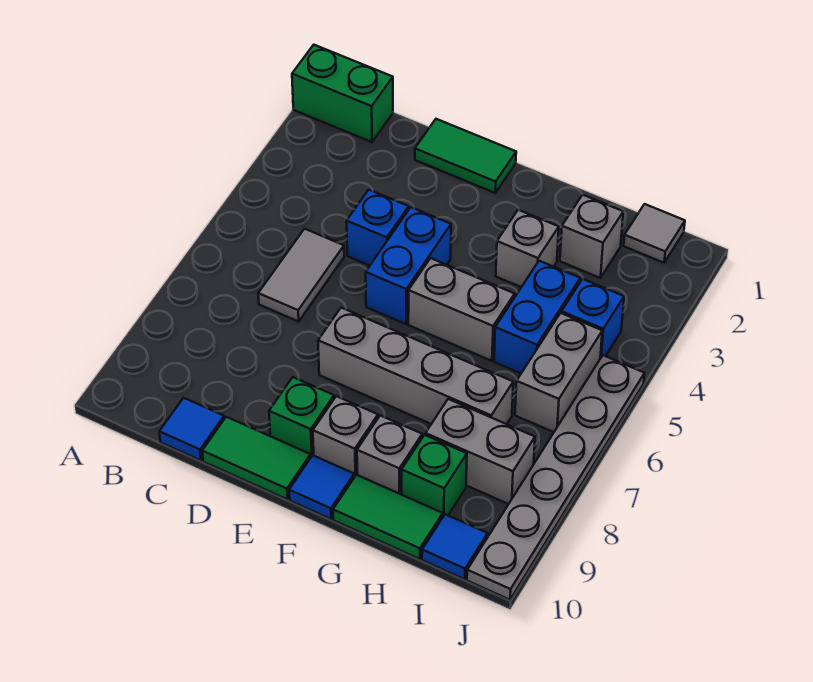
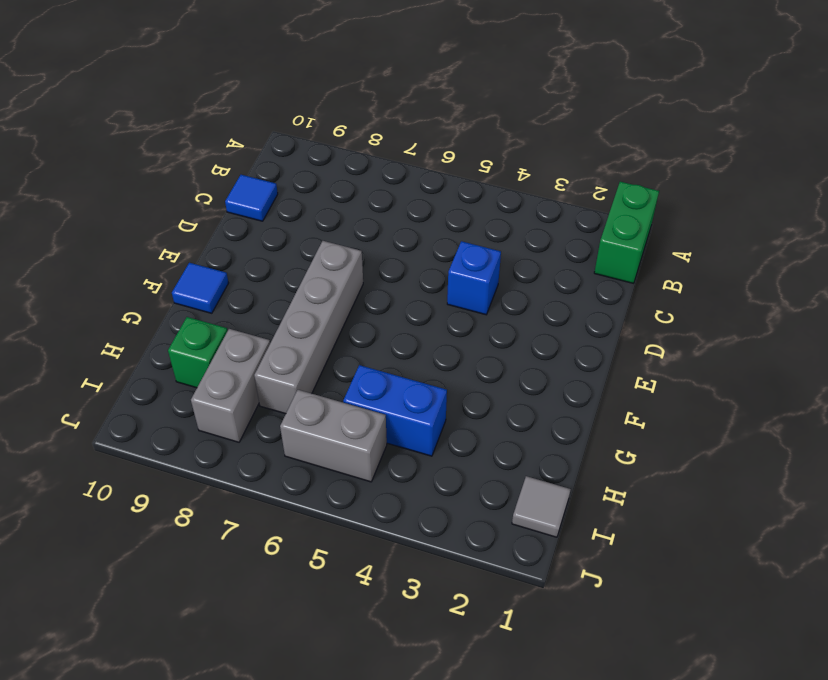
none -> grey tile C5:C6 level 1
none -> green tile D1:E1 level 1
none -> green tile D10:E10 level 1

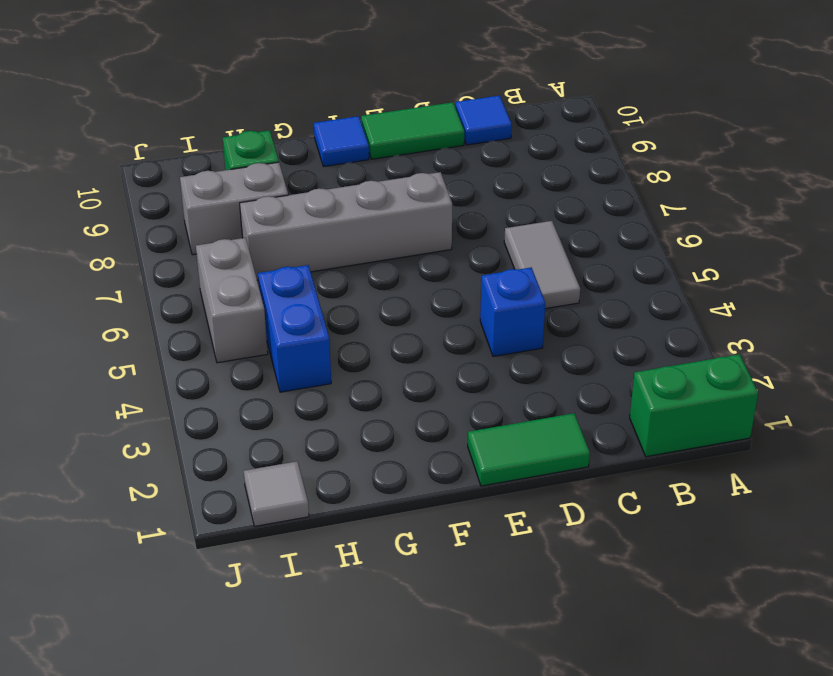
none -> blue brick E4:E5 level 1
none -> green brick E9 level 1
none -> grey brick F5:G5 level 1

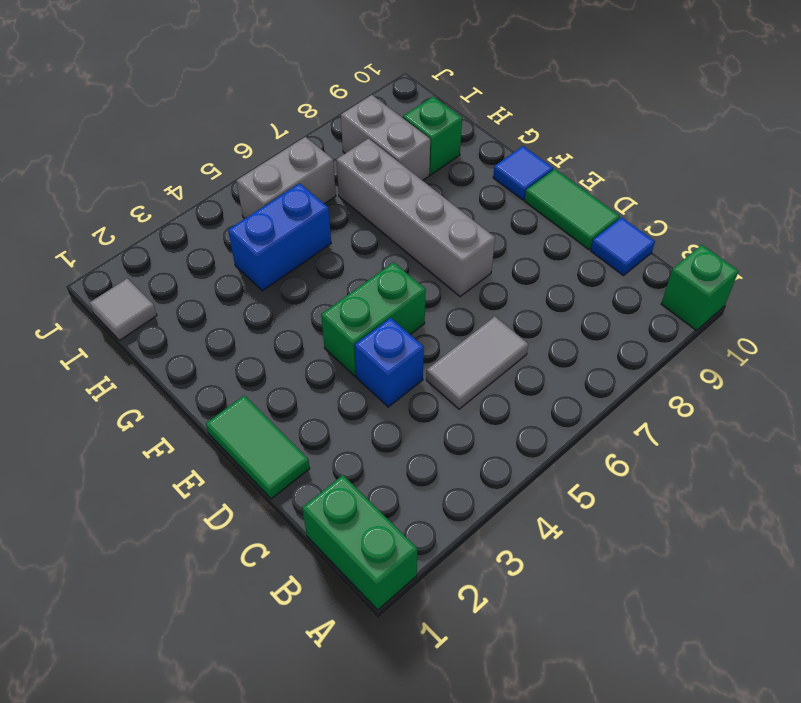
green brick A10 level 1 -> green brick E9 level 1
green brick E4:E5 level 1 -> blue brick E4:E5 level 1
none -> grey brick F5:G5 level 1
none -> grey brick F9 level 1
none -> grey brick G3 level 1

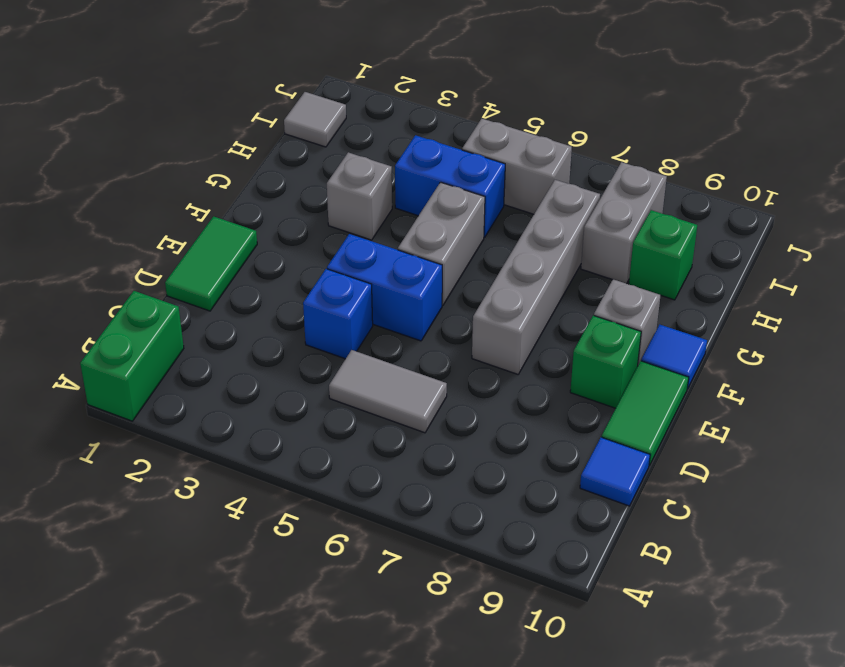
none -> grey brick G9 level 1
none -> green tile G10:H10 level 1
none -> grey brick H2 level 1

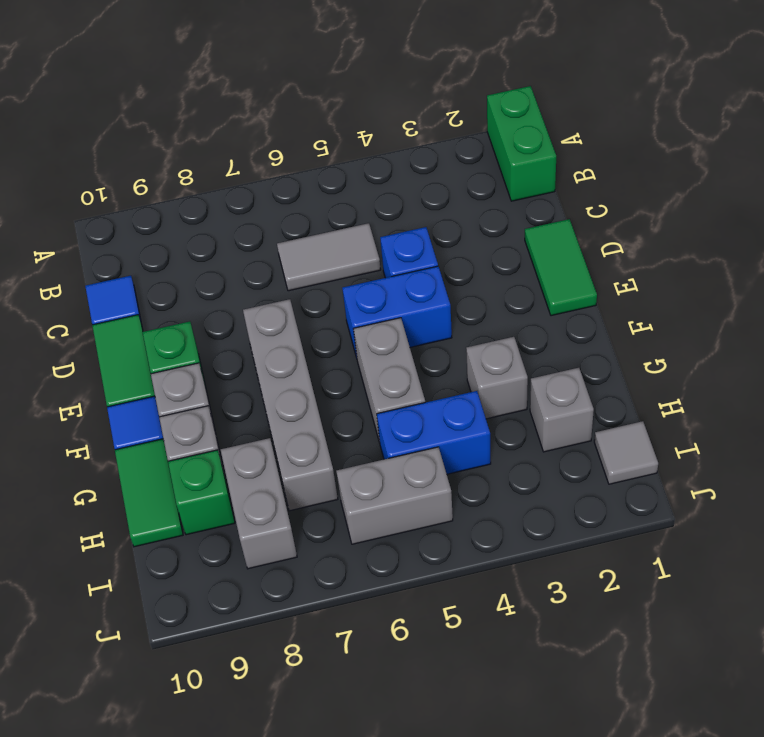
none -> blue brick I4 level 1
none -> blue tile I10 level 1
none -> grey plate J5:J10 level 1

